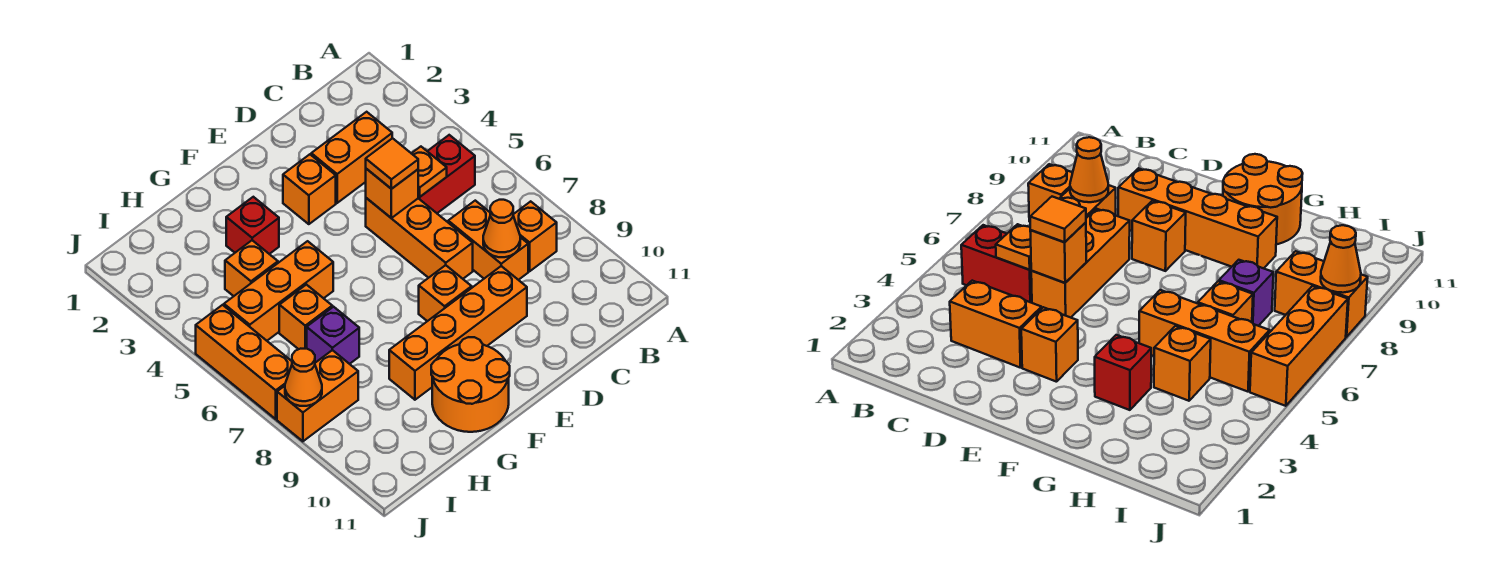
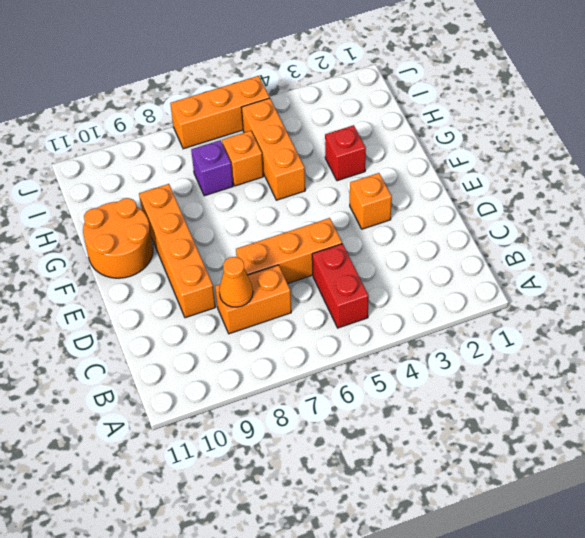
none -> orange brick B8 level 1
none -> orange brick C3:D3 level 1
none -> orange brick E8 level 1

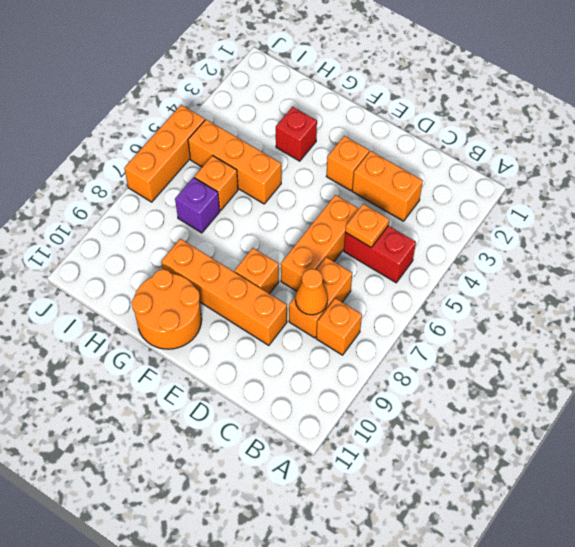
none -> orange brick H4 level 1
none -> orange brick I8:J8 level 1
none -> orange brick D5 level 2

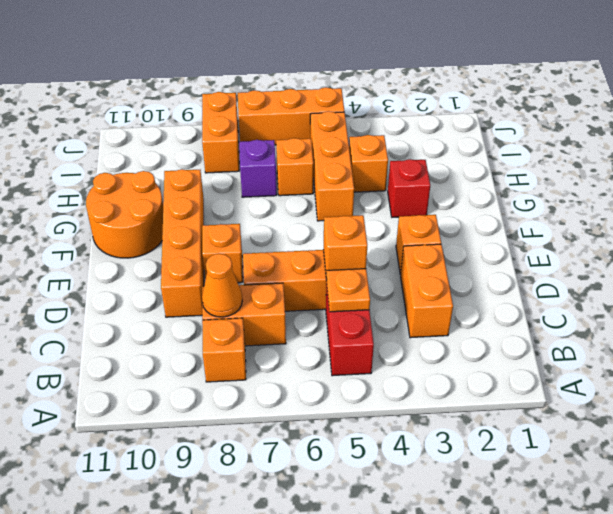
none -> orange cone J8 level 2
none -> orange tile D5 level 3

